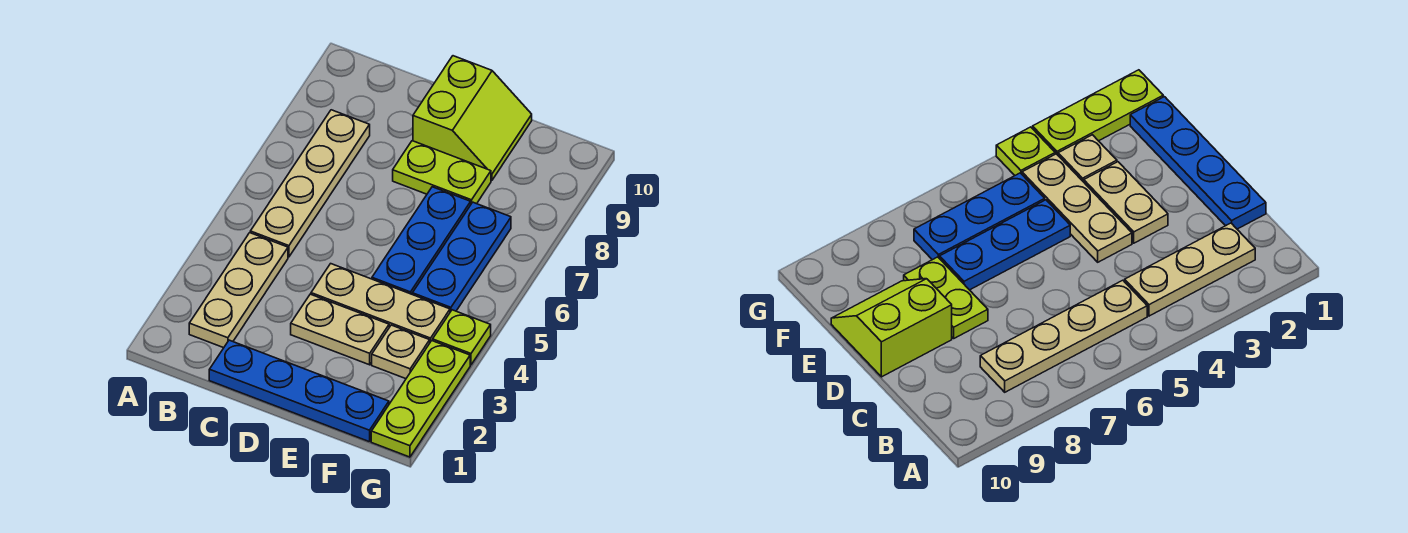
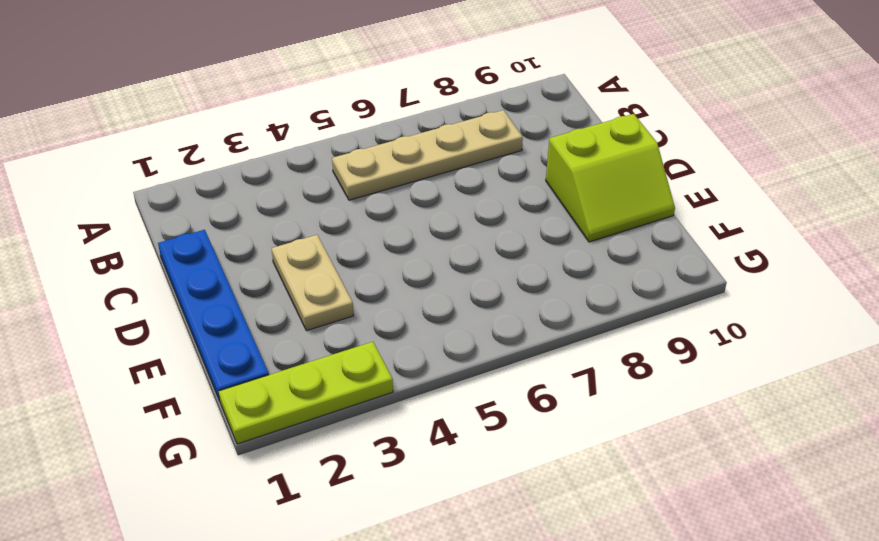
none -> tan plate B2:B4 level 1
none -> tan plate D4:F4 level 1
none -> lime plate D8:E8 level 1

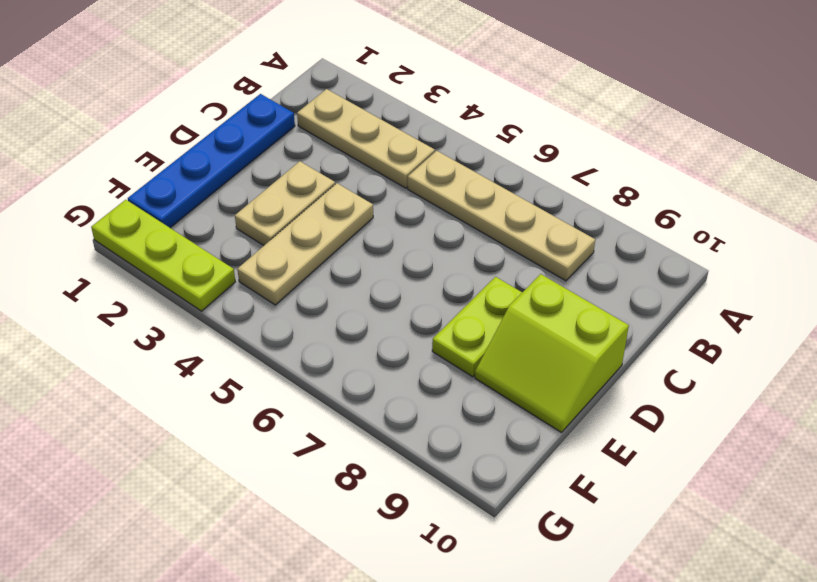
none -> blue plate E5:E7 level 1
none -> tan plate F3 level 1
none -> blue plate F5:F7 level 1

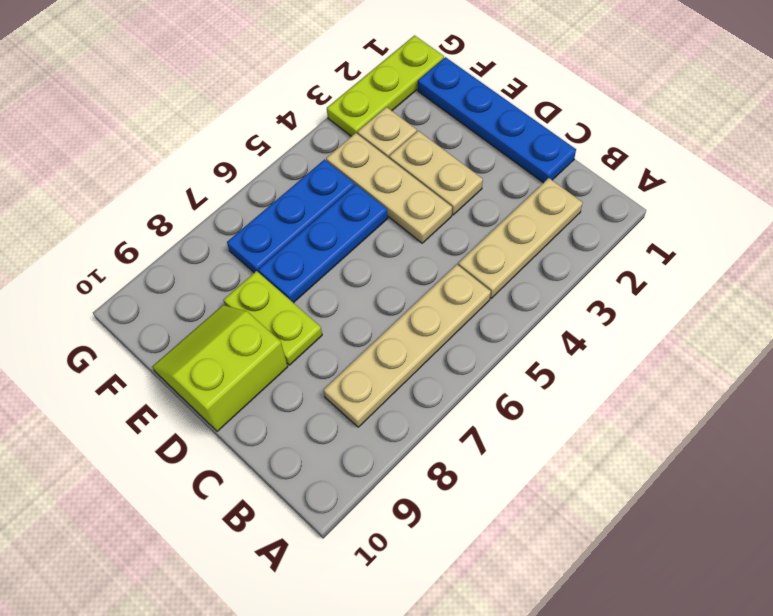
none -> lime plate G4 level 1

